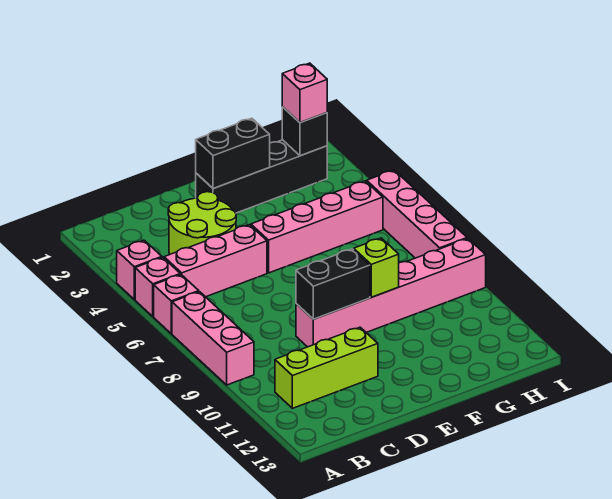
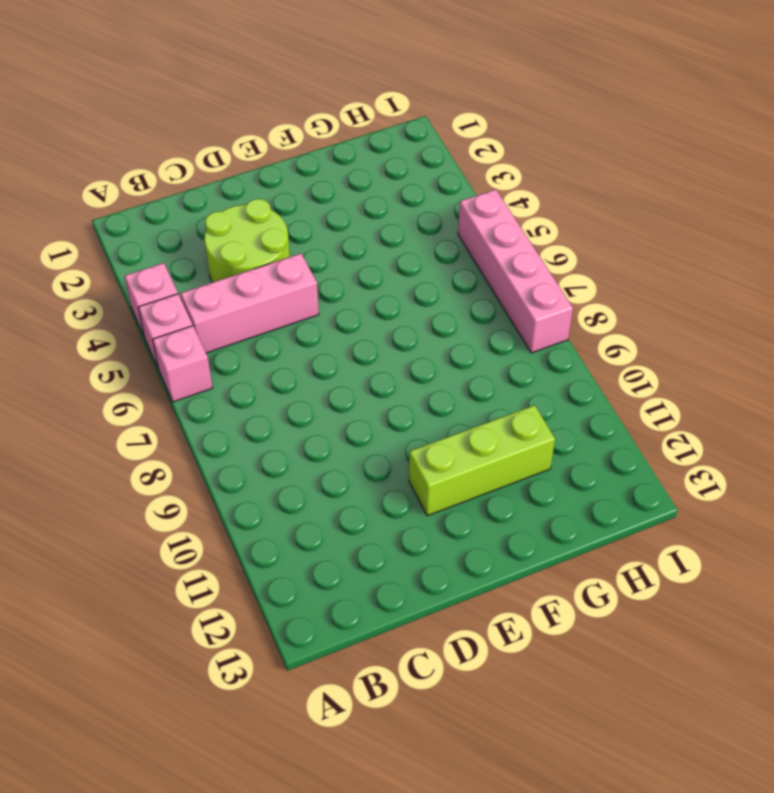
lime brick E11:G11 level 1 -> lime brick B11:D11 level 1
none -> pink brick A7:A9 level 1
none -> pink brick D9:I9 level 1
none -> black brick E2:H2 level 1

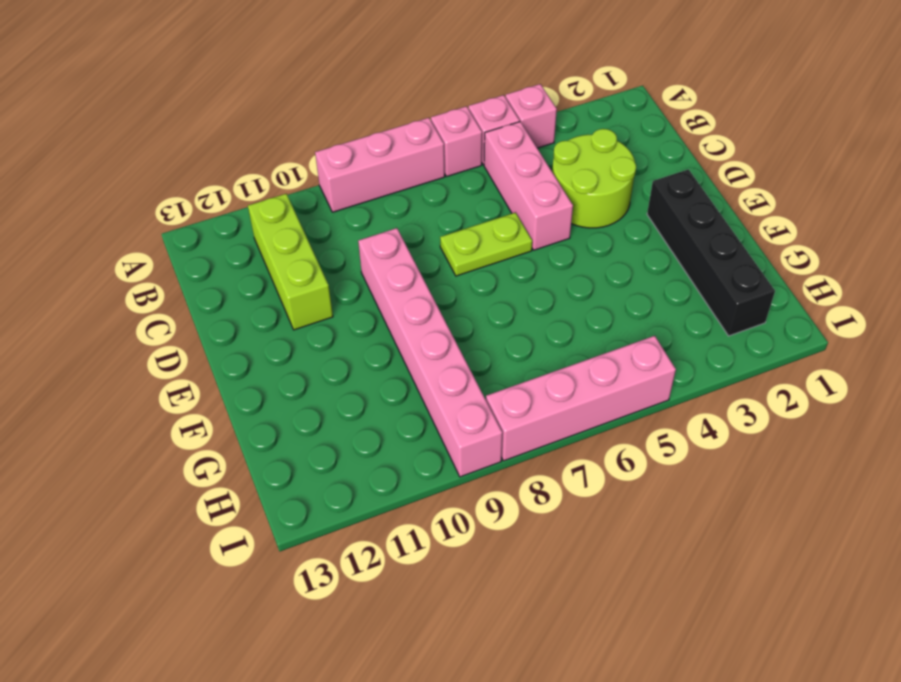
lime plate D6:D7 level 1 -> none
none -> pink brick E5:H5 level 1
none -> black brick D9:E9 level 2
none -> black brick E2:F2 level 2

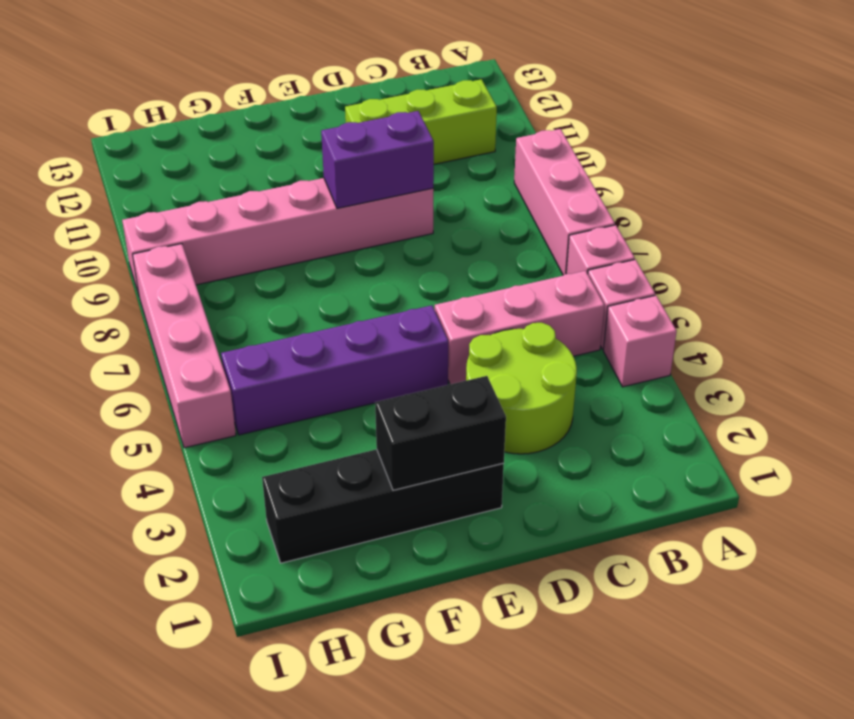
purple brick D9:E9 level 2 -> black brick D9:E9 level 2
purple brick E5:H5 level 1 -> pink brick E5:H5 level 1
none -> lime brick F9 level 2
none -> black brick H2 level 2
none -> pink brick H2 level 3

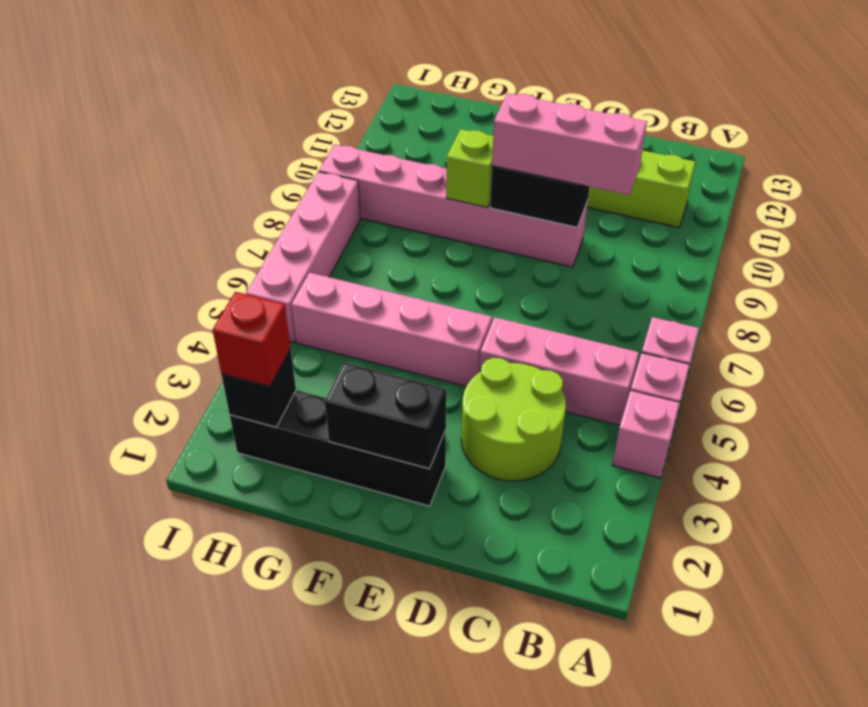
pink brick C9:E9 level 3 -> pink brick A7:A9 level 1
red brick H2 level 3 -> pink brick H2 level 3

